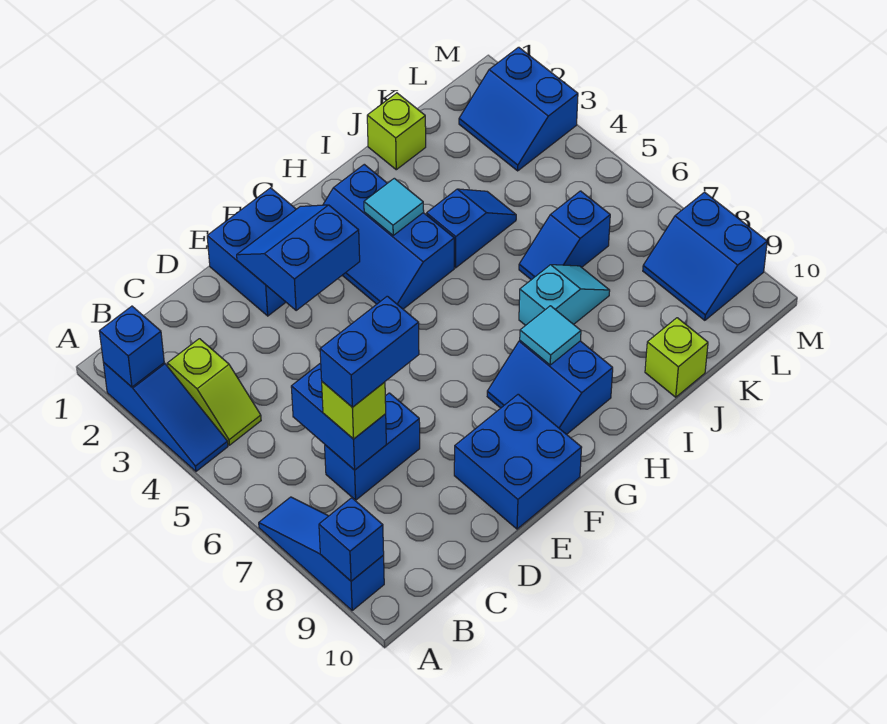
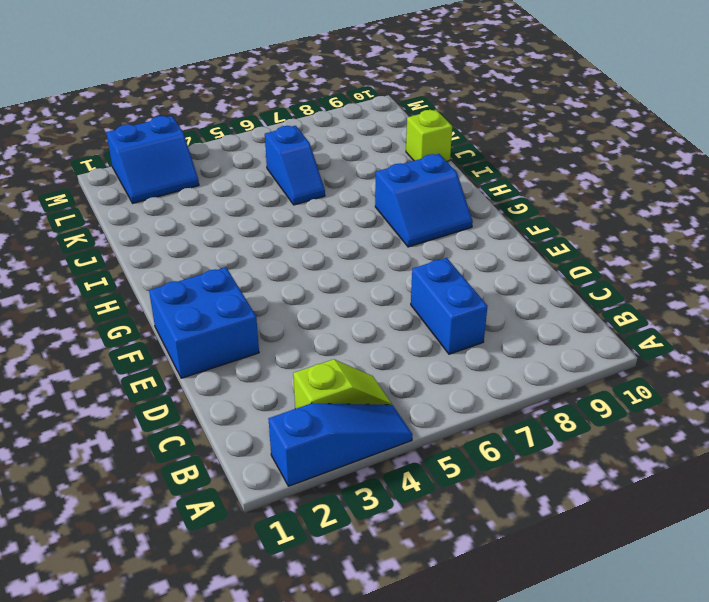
none -> blue slope A7:A9 level 1 top 9
none -> blue brick E9:F10 level 1
none -> blue slope G2:H4 level 1 top H

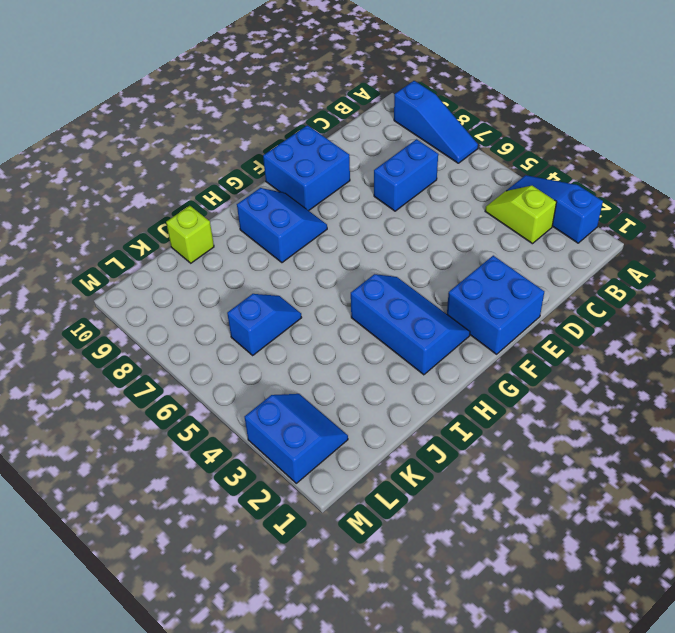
none -> blue slope I4:J4 level 1 top I
none -> cyan slope I7:J7 level 1 top I
none -> lime brick J1 level 1

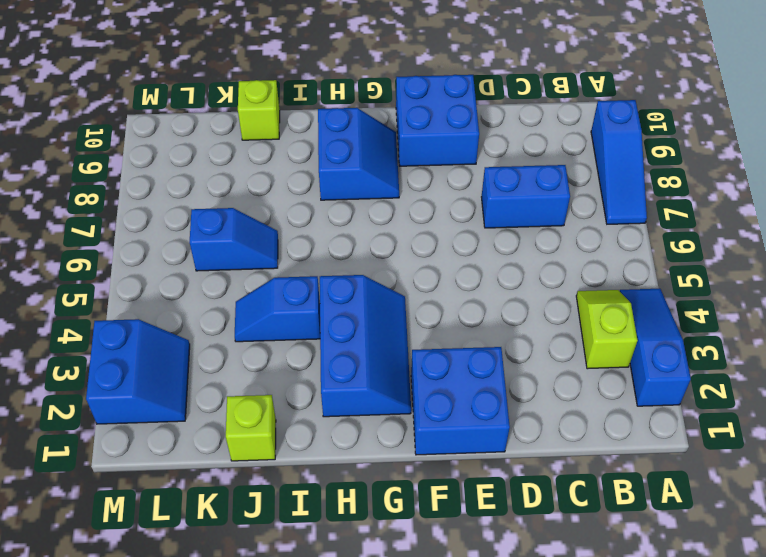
none -> cyan slope I7:J7 level 1 top I
none -> blue slope L8:M9 level 1 top M
none -> blue brick A2 level 2

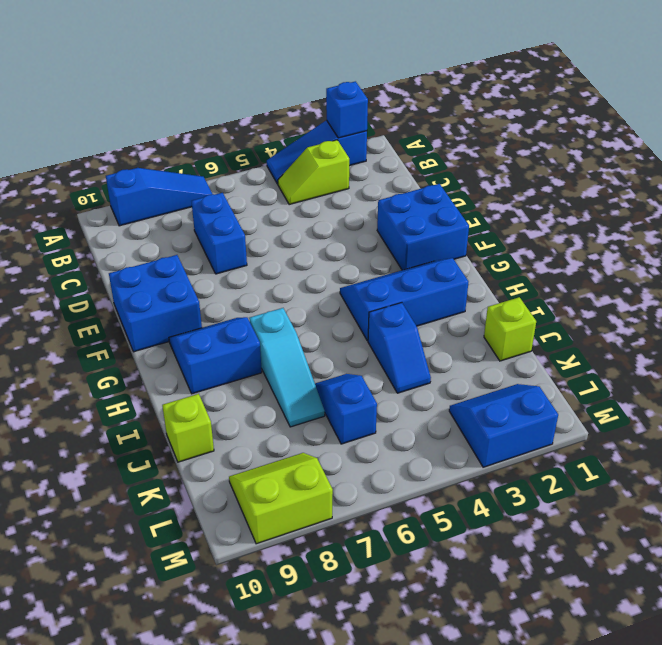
cyan slope H7:J7 level 1 top H -> cyan slope I7:J7 level 1 top I
lime slope L8:M9 level 1 top M -> blue slope L8:M9 level 1 top M
none -> blue brick A9 level 2
none -> blue brick C6:C7 level 2
none -> blue slope E2:F3 level 2 top 3

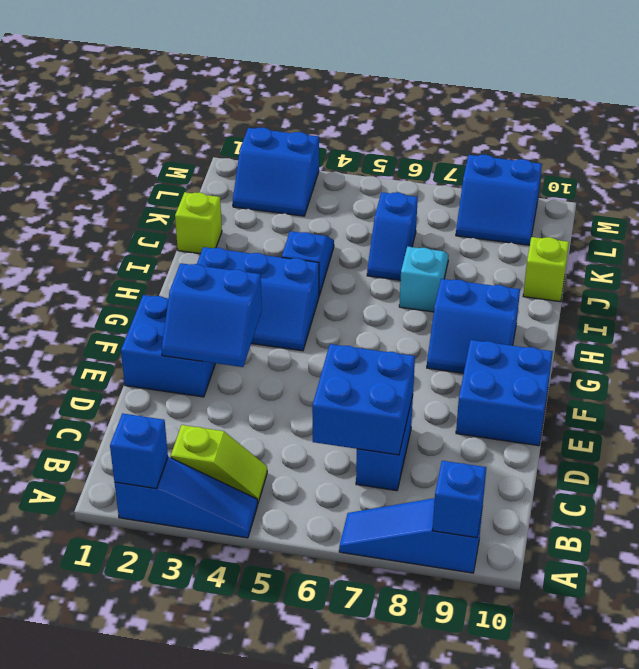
blue brick C6:D7 level 2 -> blue brick C6:C7 level 2
blue slope E2:F3 level 2 top F -> blue slope E2:F3 level 2 top 3
none -> cyan tile H3 level 2
none -> cyan tile H8 level 2
none -> lime brick C7 level 3

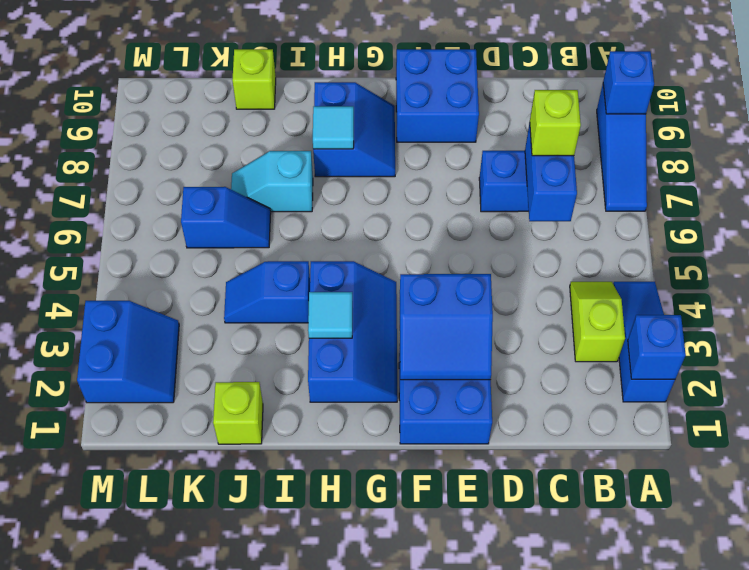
none -> blue slope L8:M9 level 1 top M
none -> blue brick C7:D7 level 4

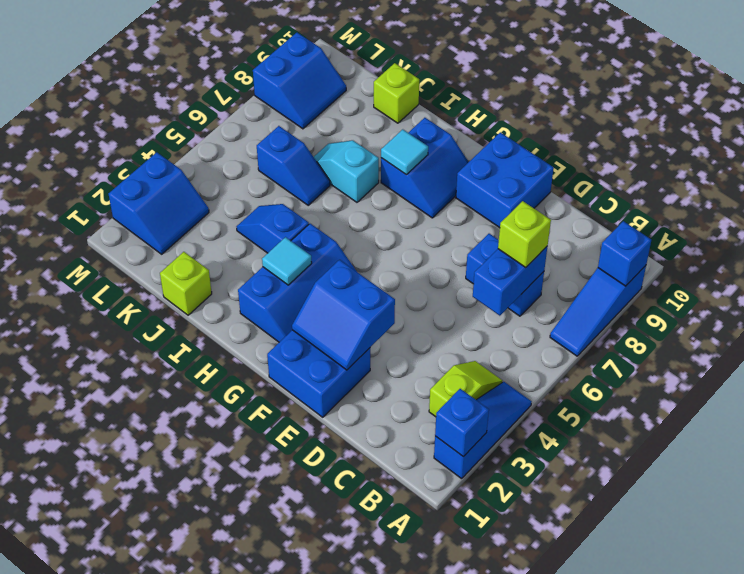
none -> blue brick C7:D7 level 4

